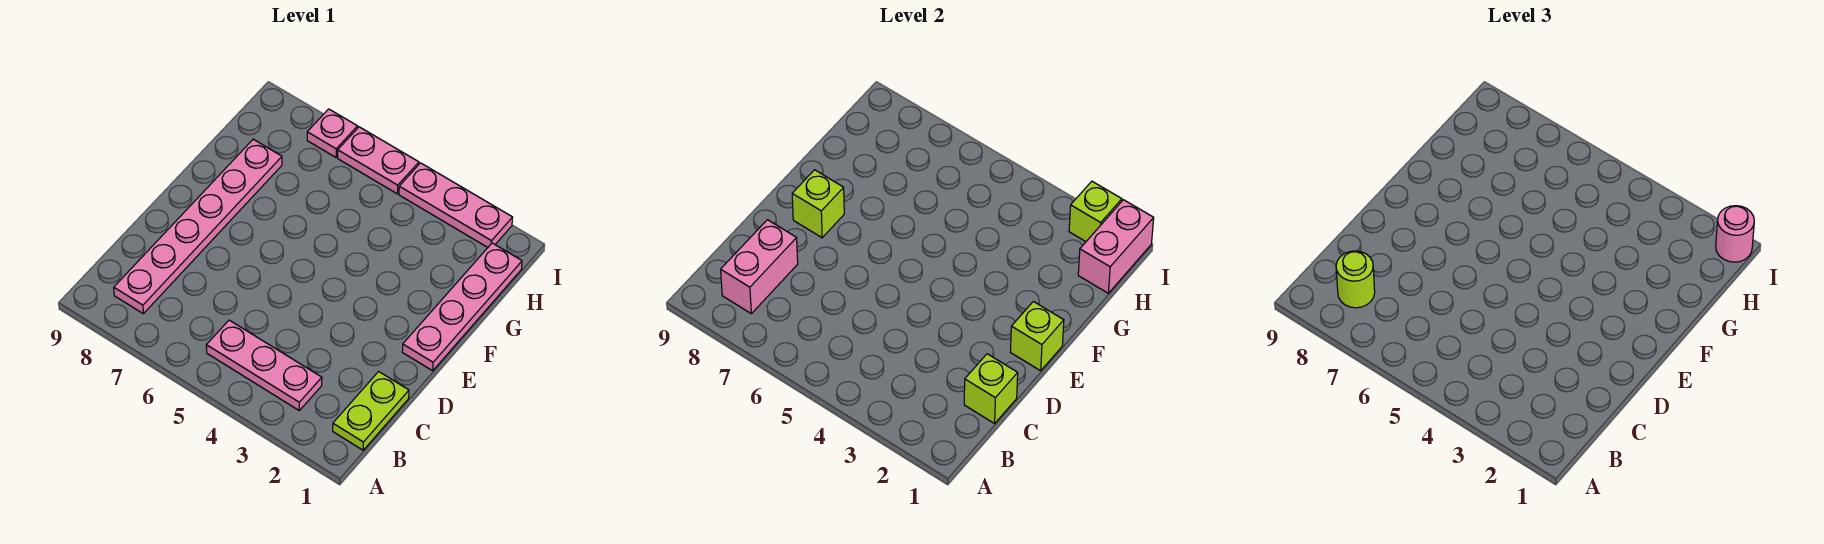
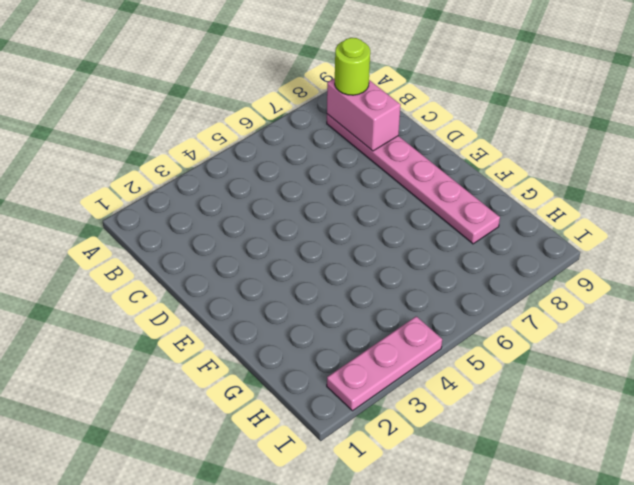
none -> lime plate B1:C1 level 1
none -> pink plate B3:B5 level 1
none -> pink plate E1:H1 level 1

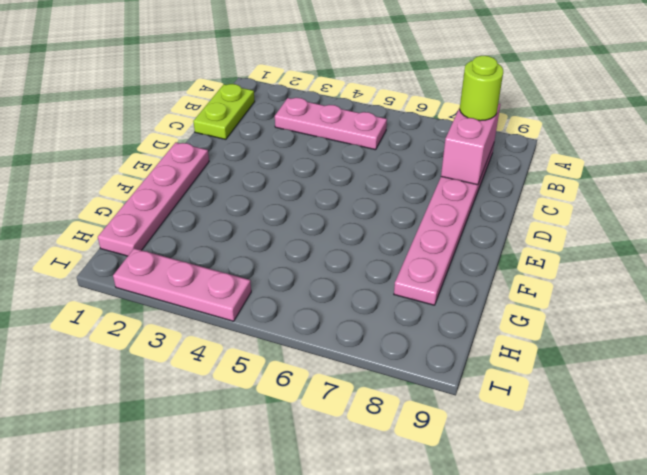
none -> pink plate I5:I6 level 1
none -> pink plate I7 level 1
none -> lime brick C1 level 2

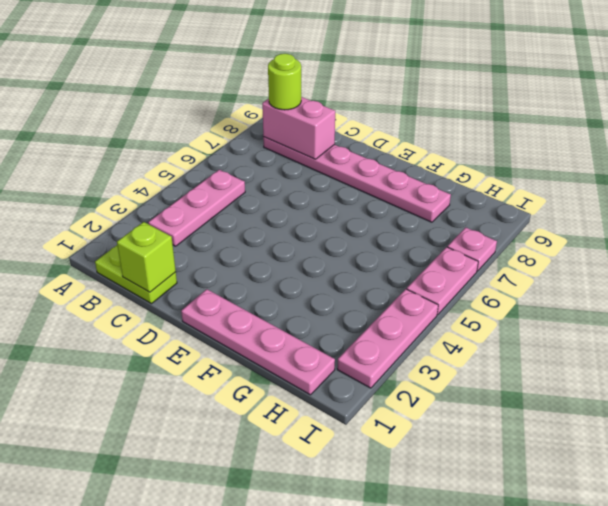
none -> lime brick E1 level 2
none -> lime brick E8 level 2
none -> pink brick H1:I1 level 2

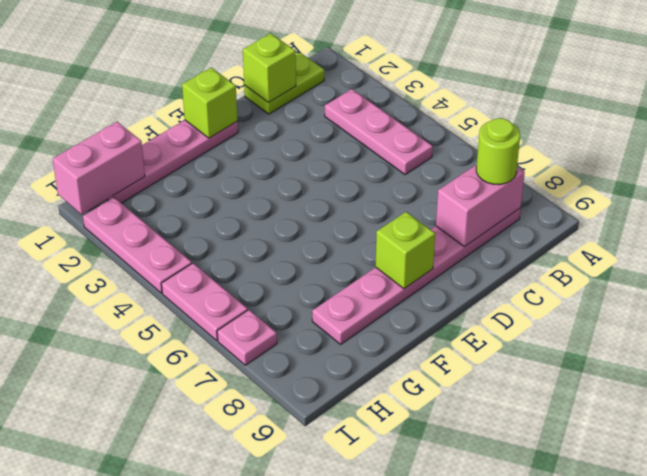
none -> lime brick I2 level 2
none -> pink round brick I1 level 3

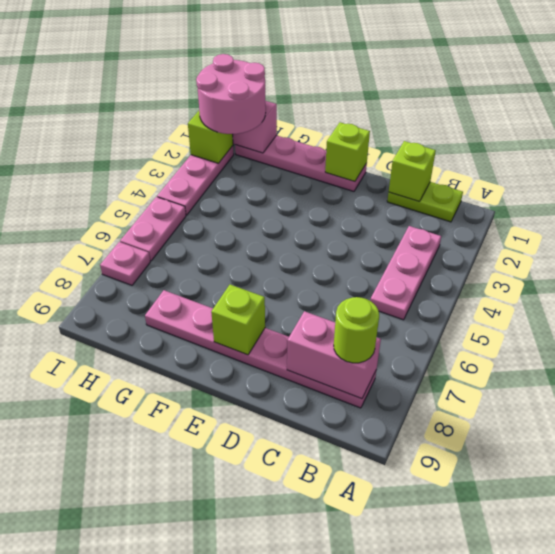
pink round brick H1:I2 level 3 -> pink round brick I1 level 3

